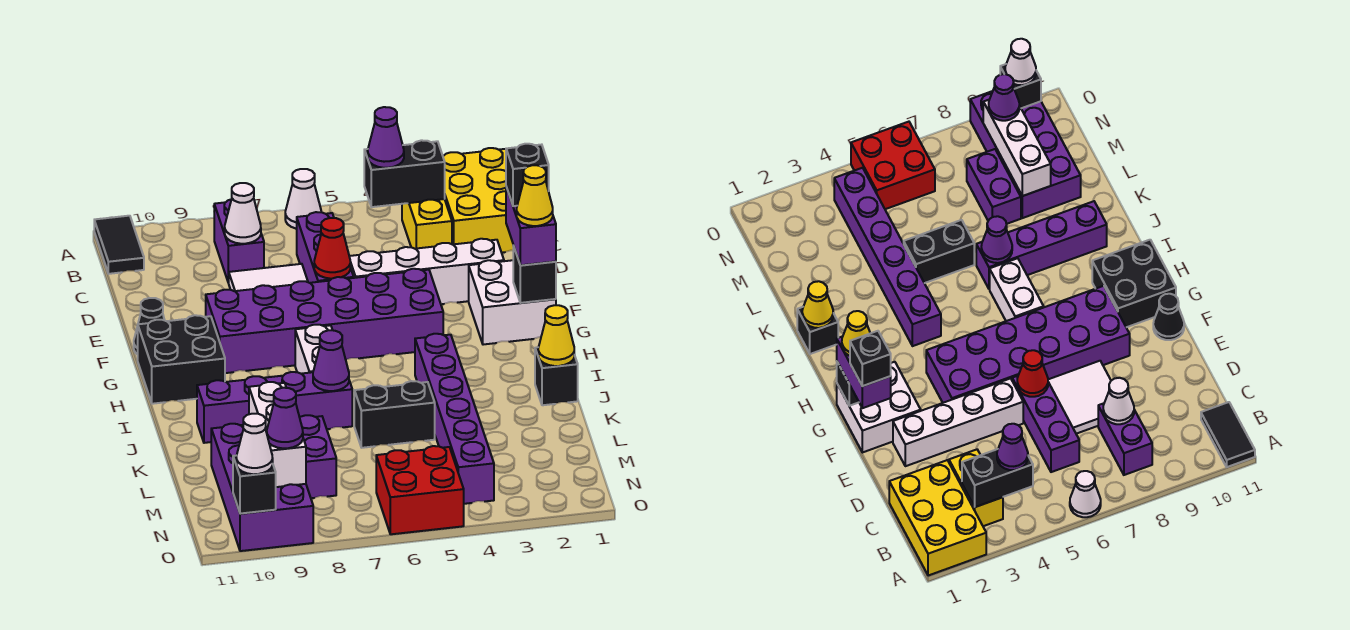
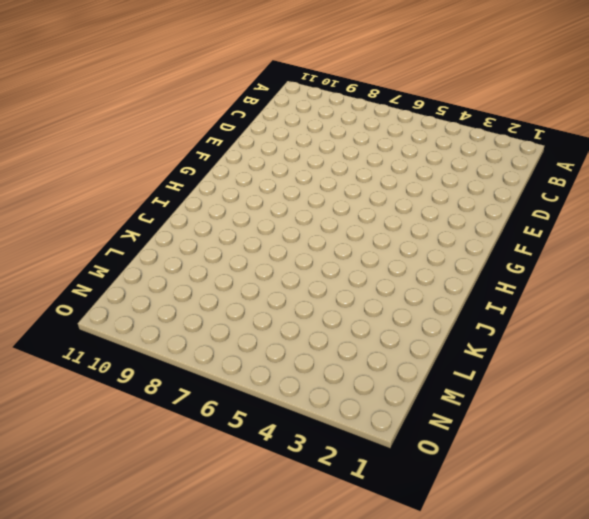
none -> yellow brick A1:C2 level 1
none -> white cone A6 level 1
none -> black tile A11:B11 level 1
none -> yellow brick B3:C3 level 1

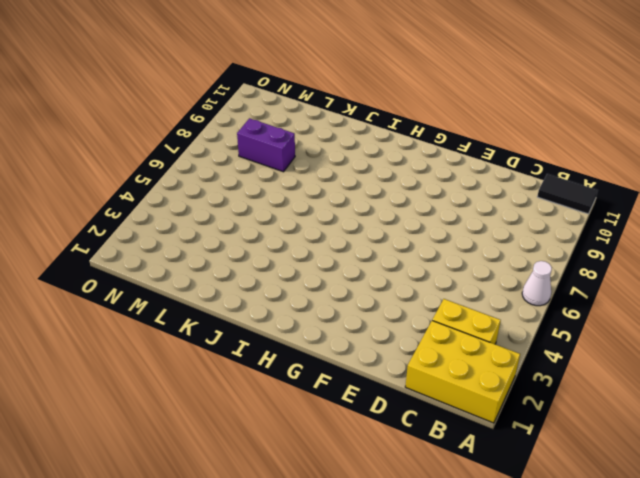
none -> purple brick B8:C8 level 1
none -> purple brick C6:E6 level 1
none -> white tile D7:E8 level 1
none -> white brick E2:E5 level 1

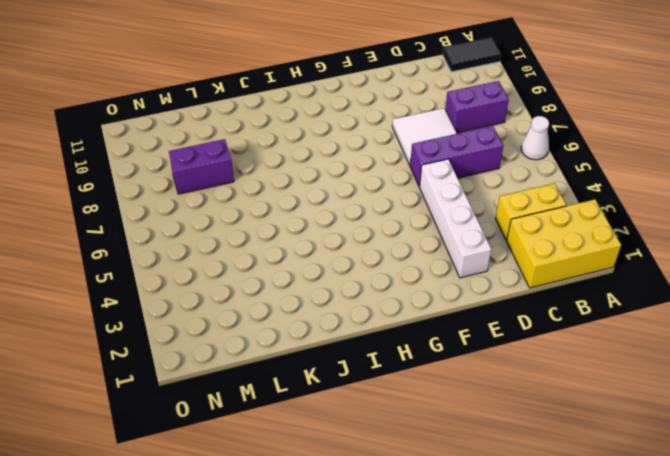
none -> white brick F1:G2 level 1
none -> purple brick F4:G9 level 1
none -> black cone F11 level 1
none -> black brick G10:H11 level 1

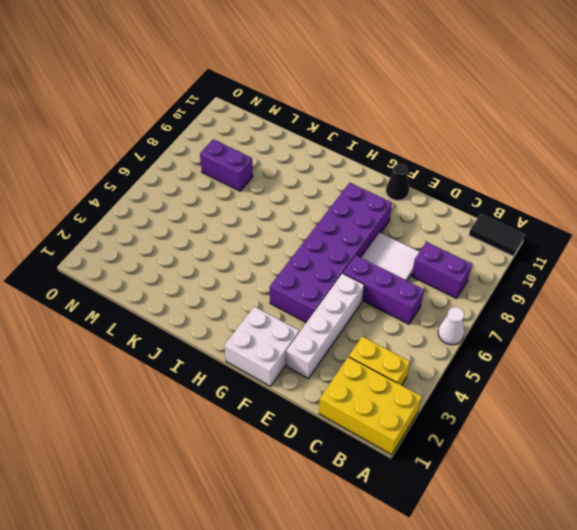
none -> black brick G10:H11 level 1
none -> white brick H7:I7 level 1
none -> purple brick I4:N4 level 1
none -> black brick J1 level 1

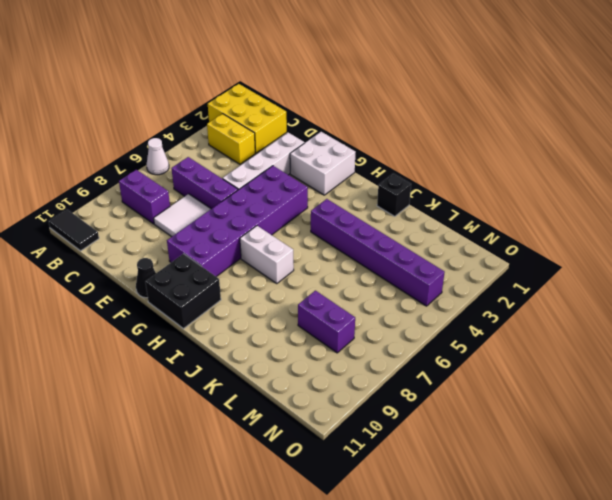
none -> purple brick J7:J10 level 1
none -> black brick K5:K6 level 1
none -> purple brick L9:O10 level 1
none -> red brick N5:O6 level 1

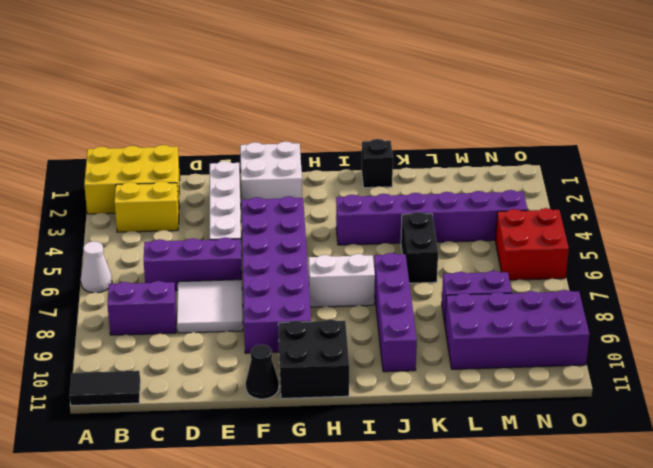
none -> black brick B3:B4 level 2
none -> white cone C8 level 2
none -> red cone E6 level 2
none -> black brick G1 level 2

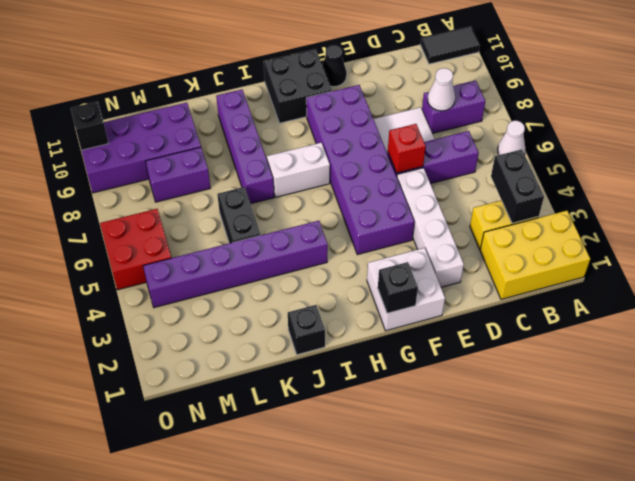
red brick E6 level 2 -> red cone E6 level 2
none -> yellow cone J1 level 2
none -> purple cone J7 level 2
none -> white brick L9:N9 level 2
none -> purple cone B4 level 3

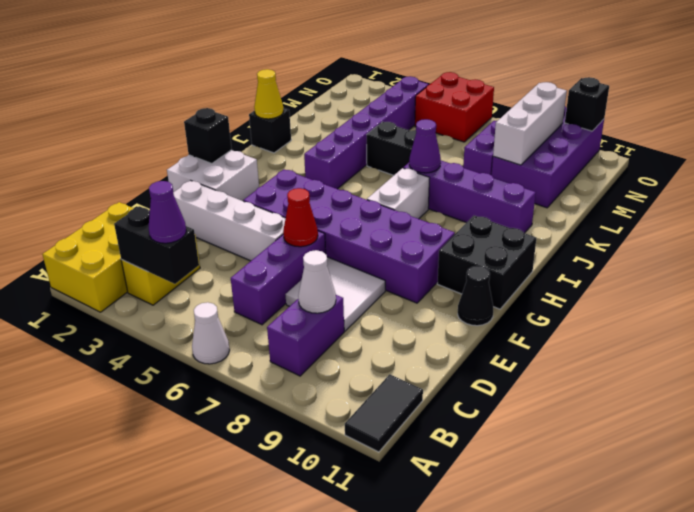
none -> purple brick F1:G1 level 3
none -> purple cone N9 level 3
none -> white cone O10 level 3
none -> black brick F1 level 4

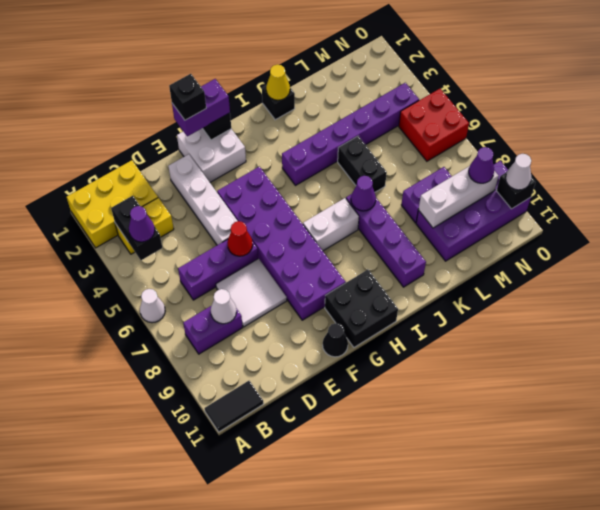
none -> yellow cone G1 level 4

